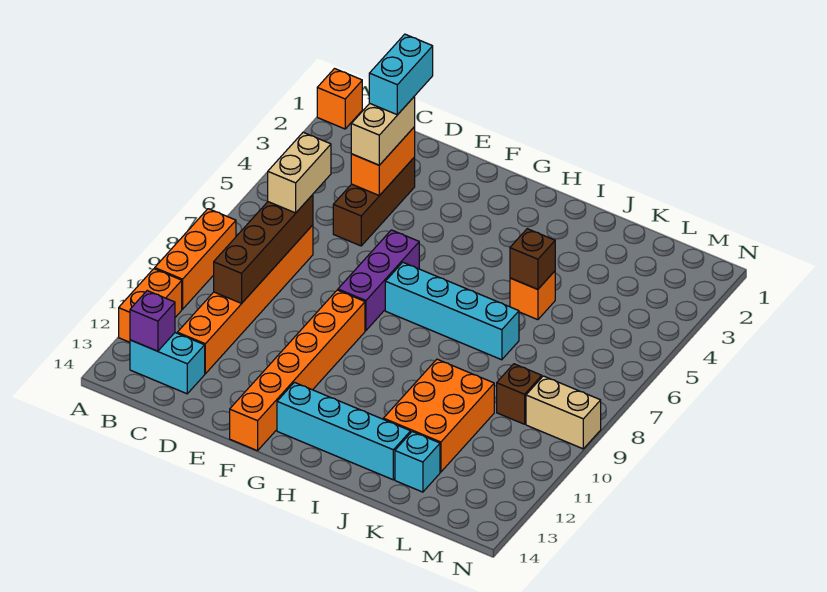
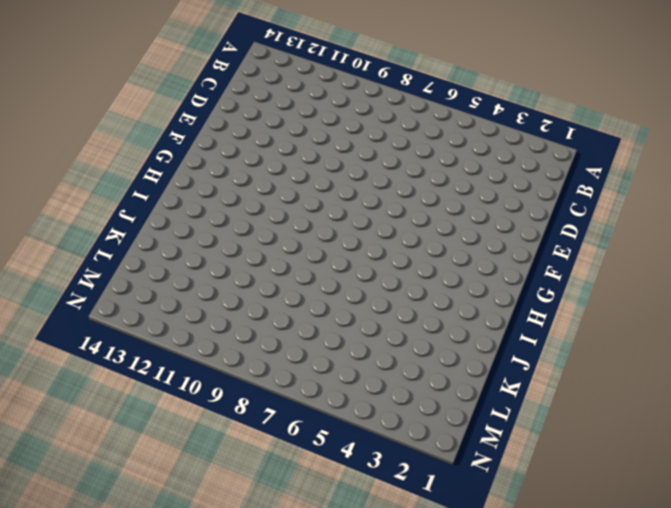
none -> orange brick A1 level 1
none -> orange brick A8:A10 level 1
none -> orange brick A11:A12 level 1

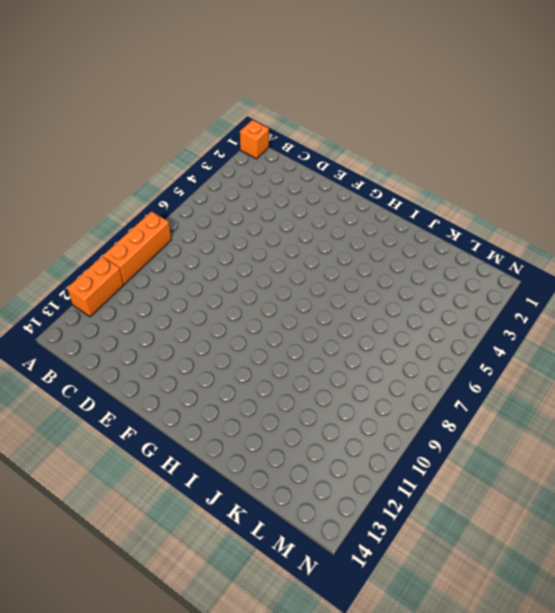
none -> cyan brick B13:C13 level 1
none -> orange brick C7:C12 level 1
none -> brown brick D3:D5 level 1

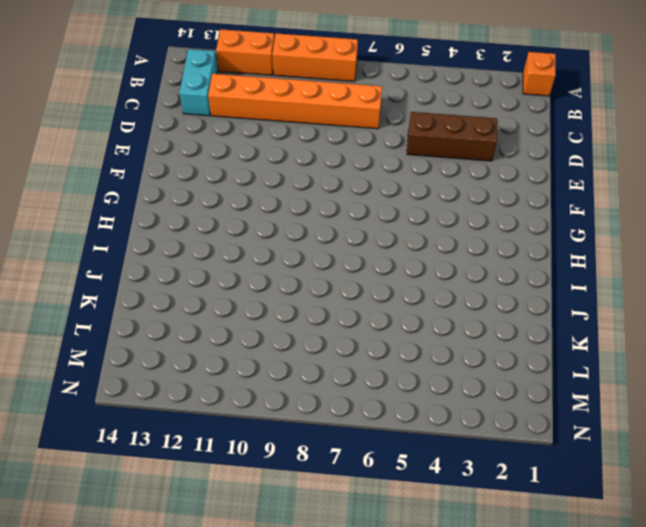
none -> purple brick F6:F8 level 1
none -> orange brick F9:F14 level 1
none -> cyan brick G7:J7 level 1

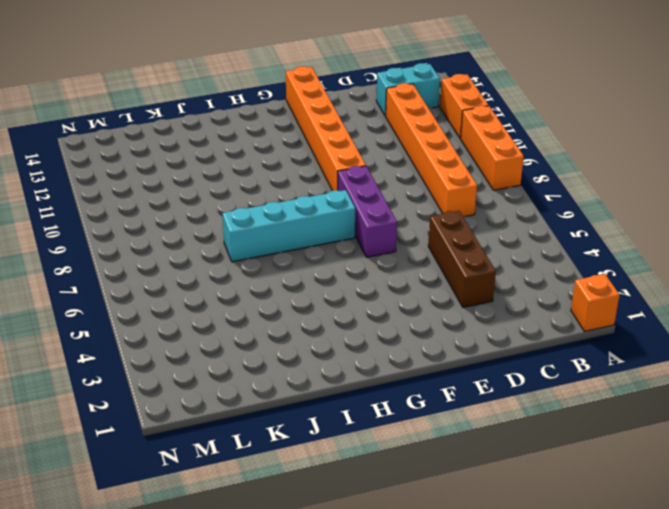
none -> cyan brick G13:J13 level 1
none -> orange brick J5 level 1
none -> orange brick J10:K12 level 1

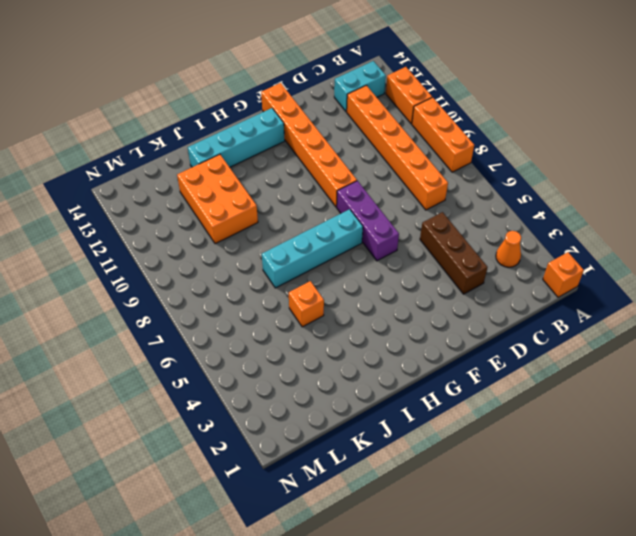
orange cone B3 level 1 -> none
none -> cyan brick K13 level 1
none -> brown brick L9 level 1
none -> tan brick M9:N9 level 1

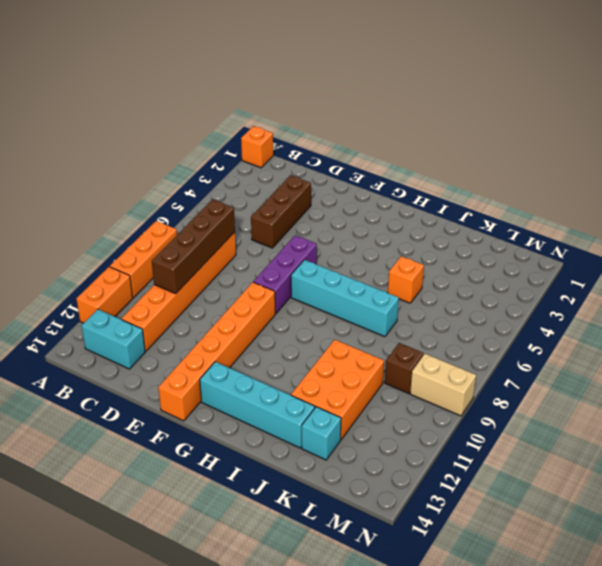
none -> purple brick B13 level 2
none -> orange brick D3:D4 level 2
none -> brown brick J5 level 2

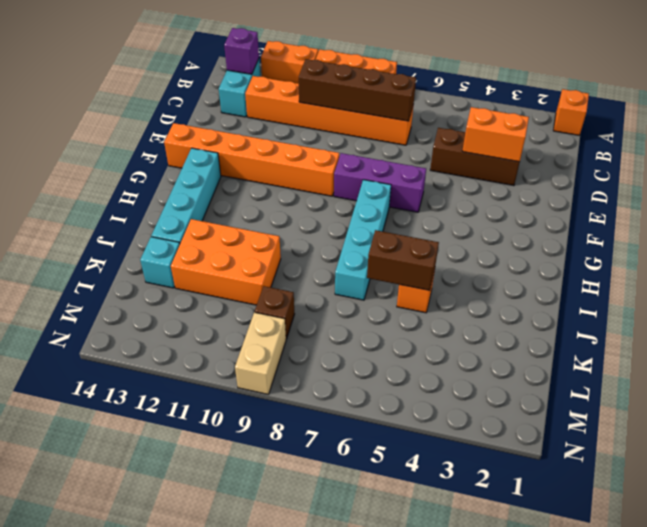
brown brick J5:J6 level 2 -> brown brick J5 level 2
none -> tan brick C6:C7 level 3
none -> tan brick D3:D4 level 3
none -> cyan brick D2:D3 level 4

